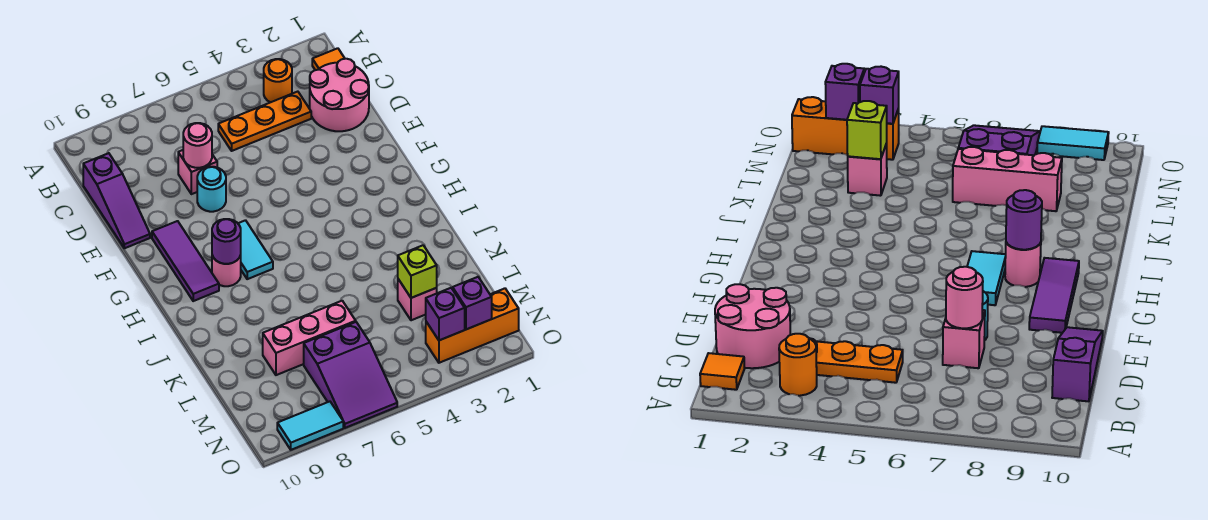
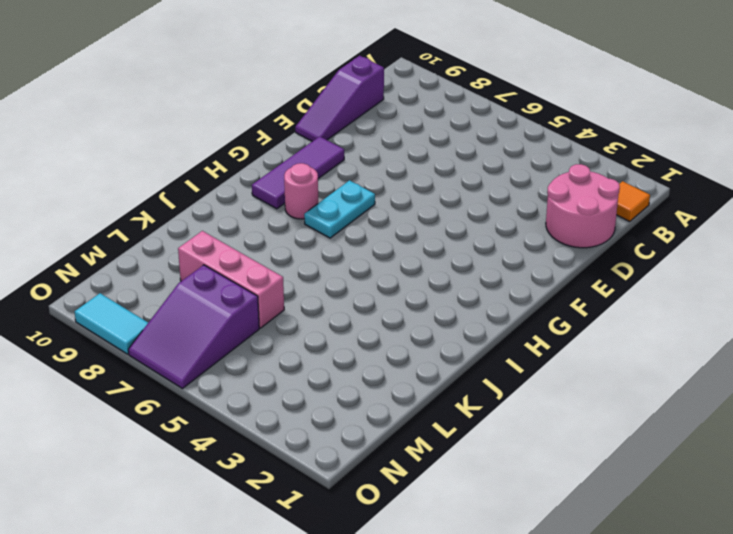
cyan plate G7:H7 level 1 -> cyan tile G7:H7 level 1
none -> orange round brick B3 level 1
none -> orange plate C3:C5 level 1
none -> pink brick D7 level 1

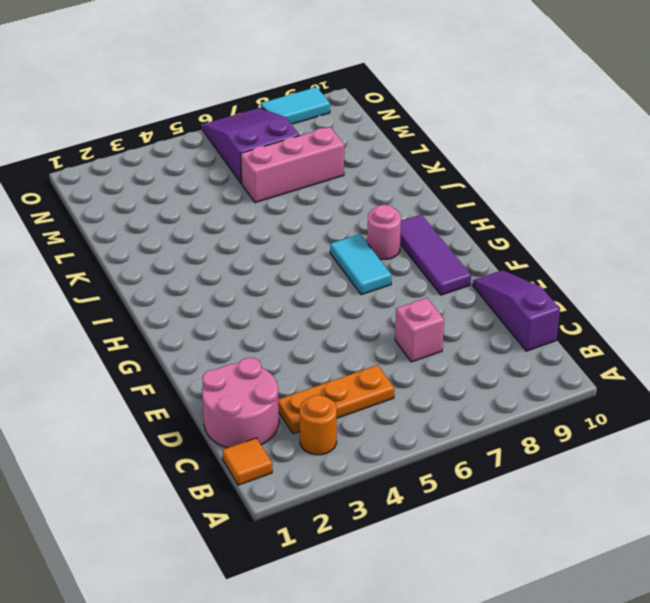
none -> cyan round brick E7 level 1
none -> pink brick L3 level 1
none -> orange brick N1:N3 level 1

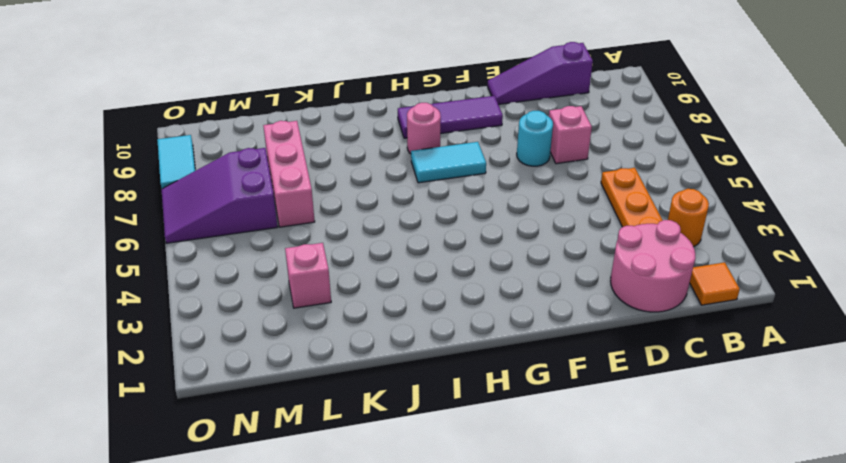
none -> orange brick N1:N3 level 1
none -> pink round brick D7 level 2
none -> purple round brick H8 level 2

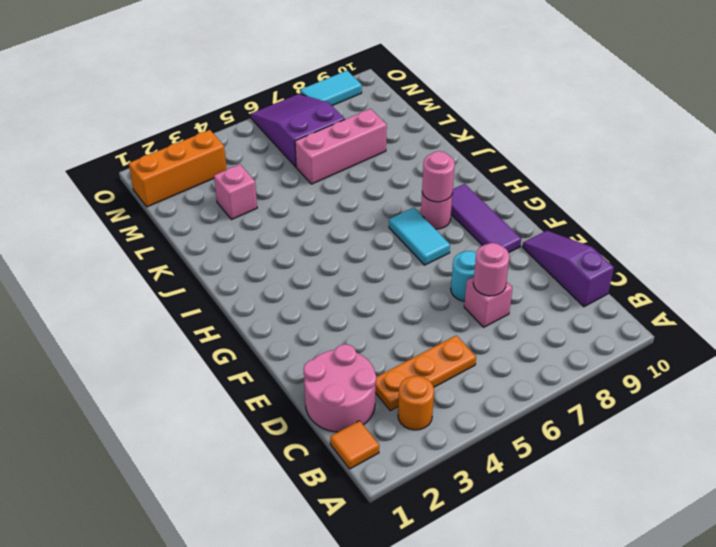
pink round brick H8 level 2 -> purple round brick H8 level 2
none -> lime brick L3 level 2
none -> purple brick N2 level 2
none -> purple brick N3 level 2

